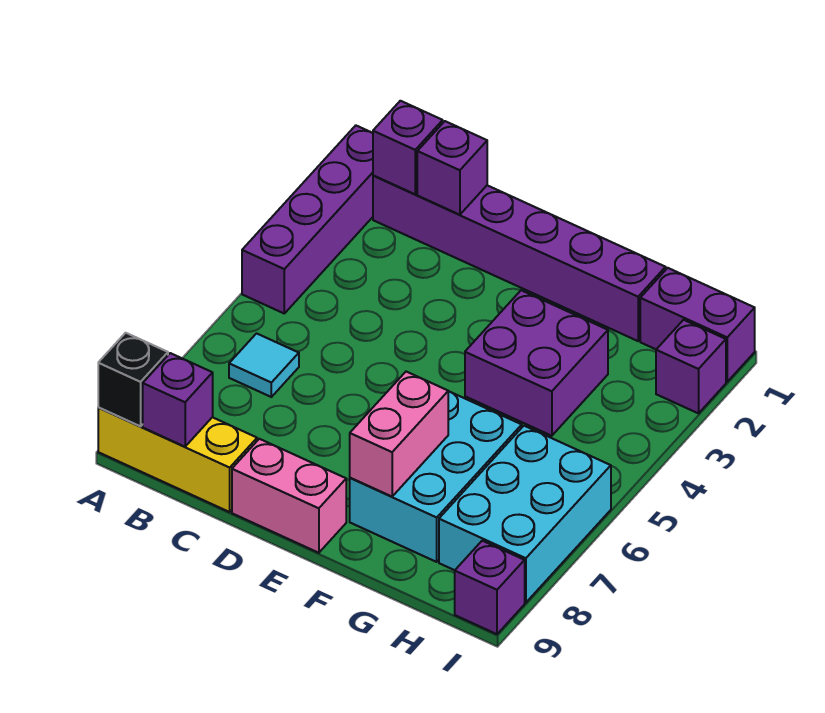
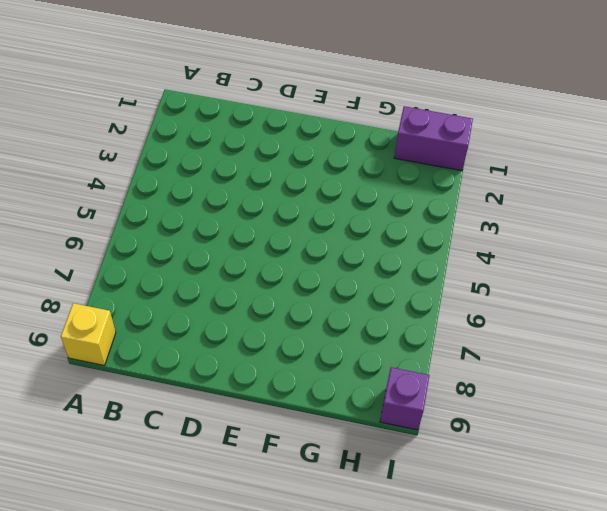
yellow brick A9 level 1 -> yellow brick A9:C9 level 1
none -> purple brick A1:A4 level 1
none -> purple brick B1:G1 level 1
none -> cyan tile B6 level 1

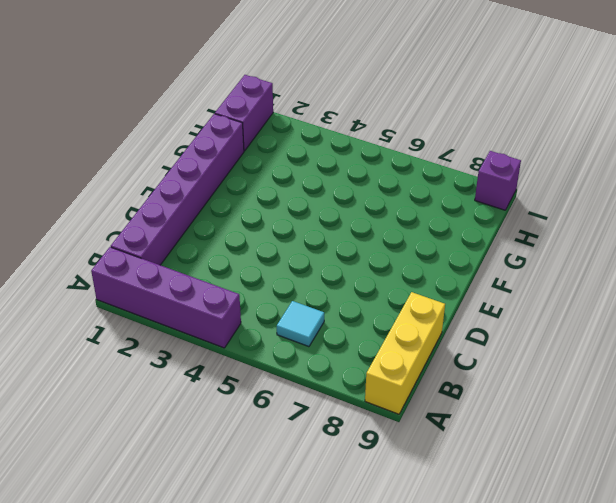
none -> pink brick D9:E9 level 1
none -> purple brick F3:G4 level 1
none -> cyan brick F6:G8 level 1

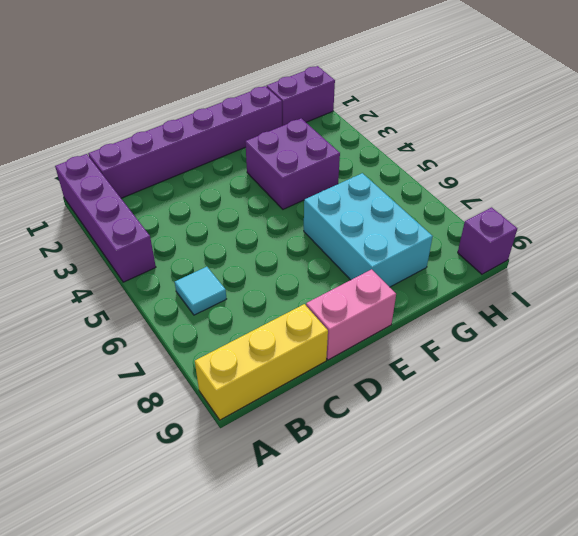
none -> cyan brick H6:I8 level 1
none -> purple brick I2 level 1
none -> black brick A9 level 2

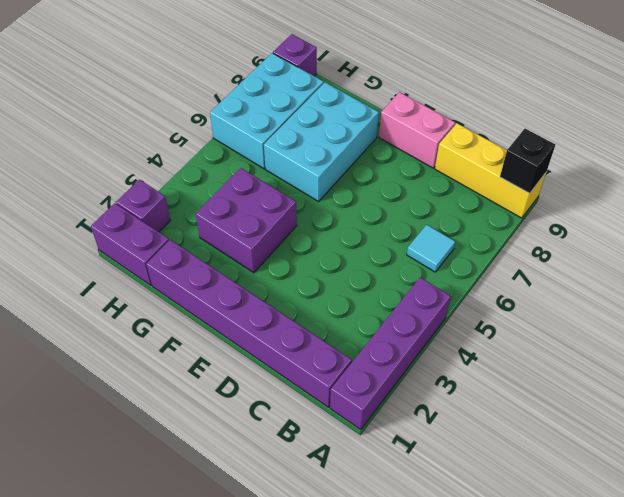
none -> purple brick B1 level 2
none -> purple brick B9 level 2
none -> purple brick C1 level 2

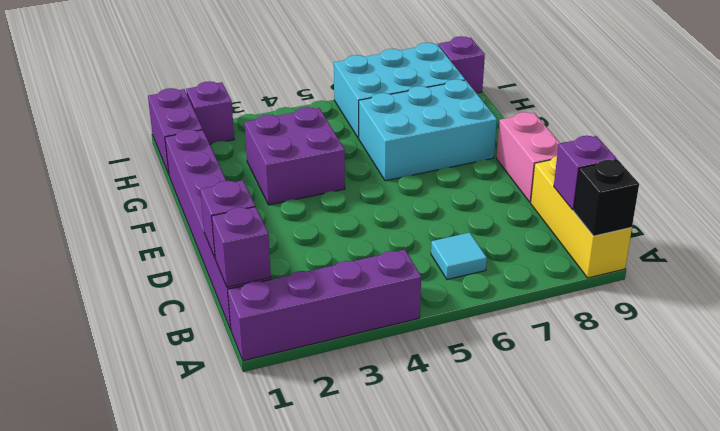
none -> pink brick F7:F8 level 2

